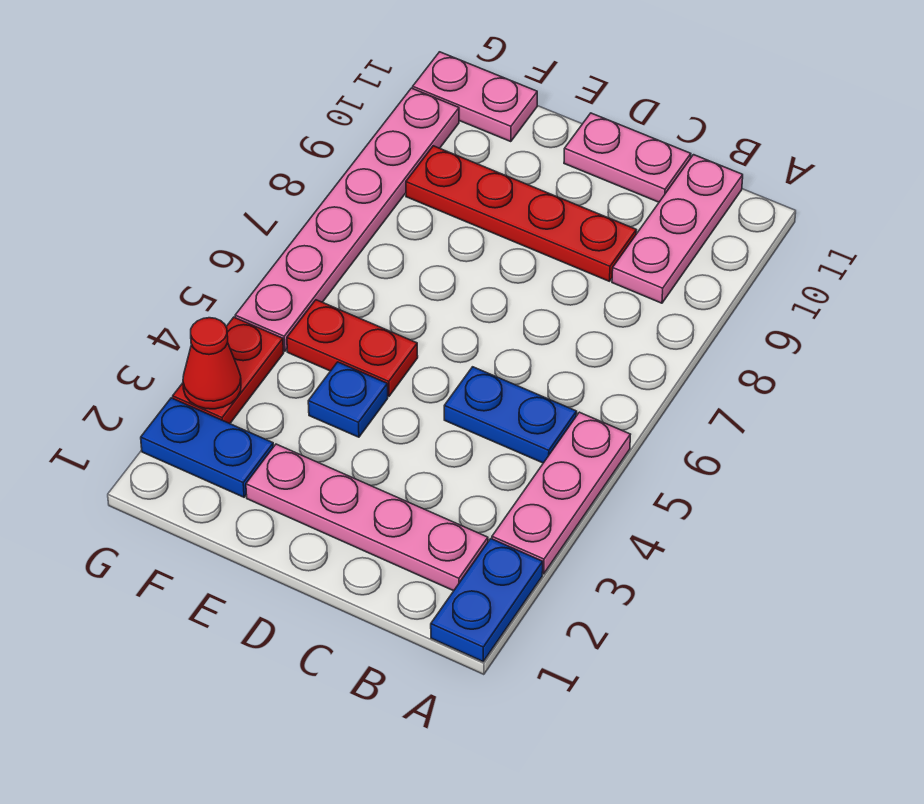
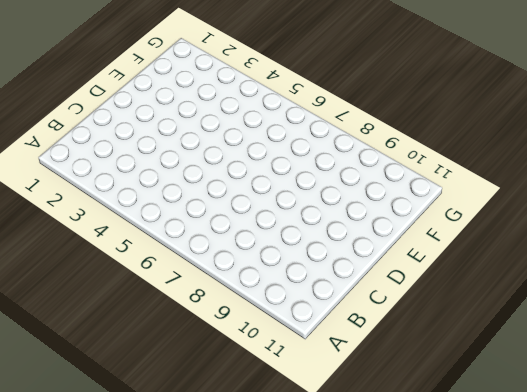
none -> blue plate A1:A2 level 1
none -> pink plate A3:A5 level 1
none -> pink plate B2:E2 level 1

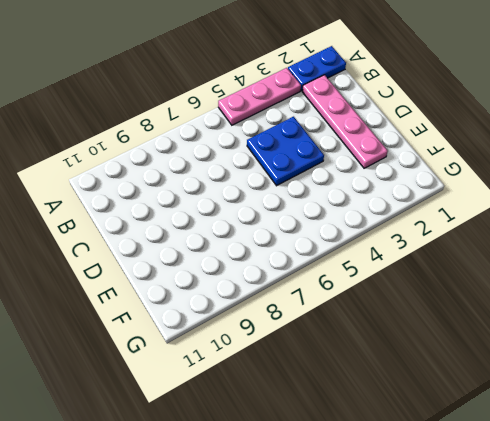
blue plate C4:D5 level 1 -> blue plate B5:C5 level 1
none -> pink plate B9:B11 level 1
none -> red plate C9:F9 level 1
none -> pink plate C11:D11 level 1

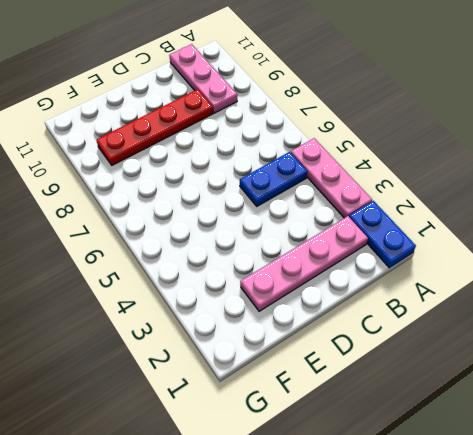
none -> pink plate C11:D11 level 1
none -> blue plate E4 level 1
none -> red plate E5:F5 level 1

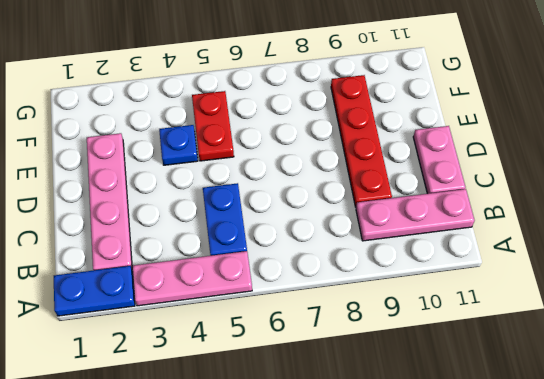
none -> blue plate F2:G2 level 1
none -> pink plate F11:G11 level 1
none -> red plate G3:G4 level 1

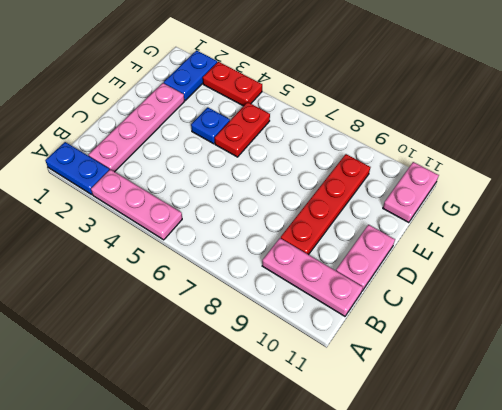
none -> blue plate B5:C5 level 1
none -> pink plate G5:G10 level 1
none -> red cone G3 level 2

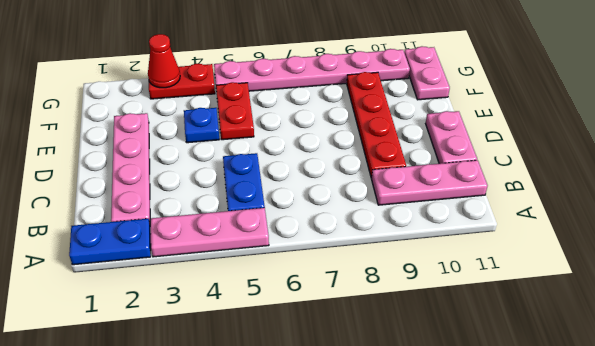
none -> blue plate F2:G2 level 1

